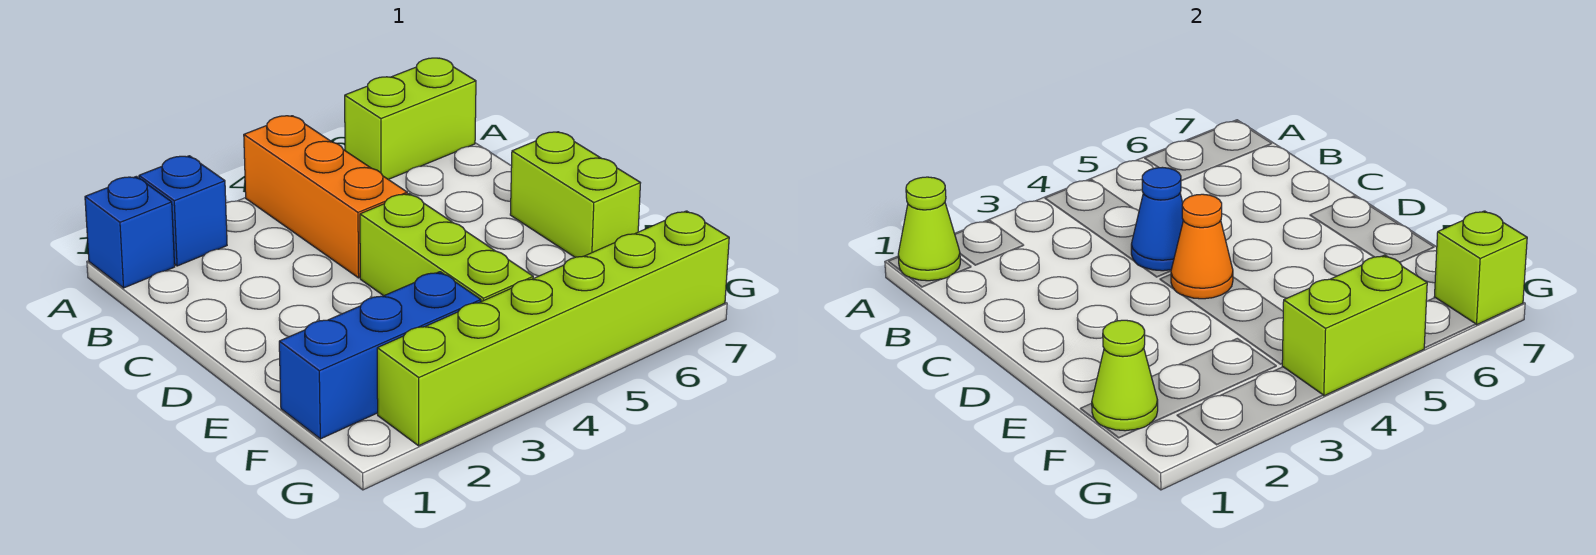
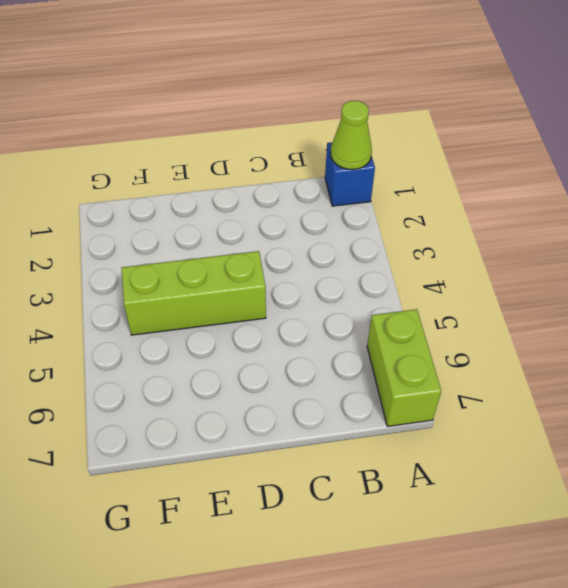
none -> blue brick A2 level 1
none -> orange brick A4:C4 level 1
none -> lime brick D7:E7 level 1

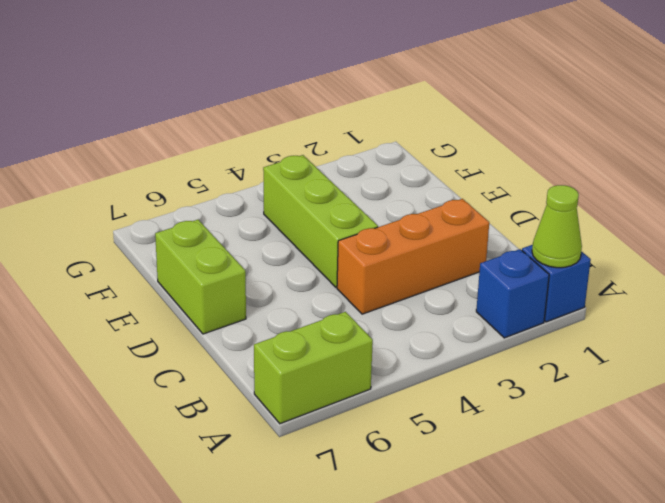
orange brick C2:C4 level 1 -> orange brick A4:C4 level 1
none -> blue brick F1:F3 level 1
none -> lime brick G2:G7 level 1
none -> blue cone C4 level 2

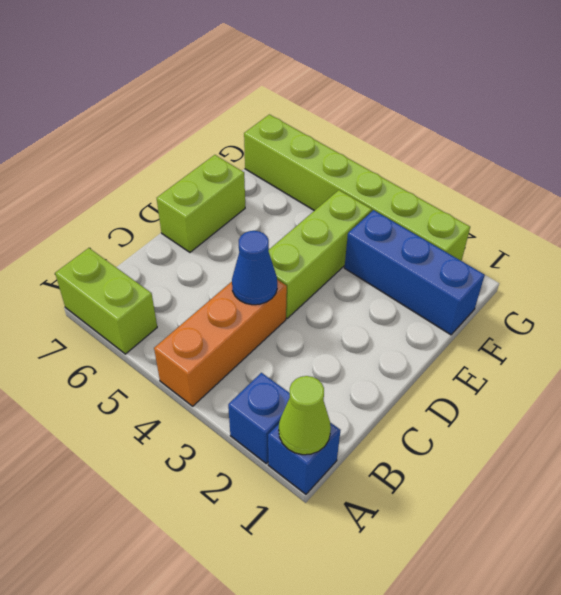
none -> orange cone D4 level 2
none -> lime cone F1 level 2
none -> lime brick G4:G5 level 2

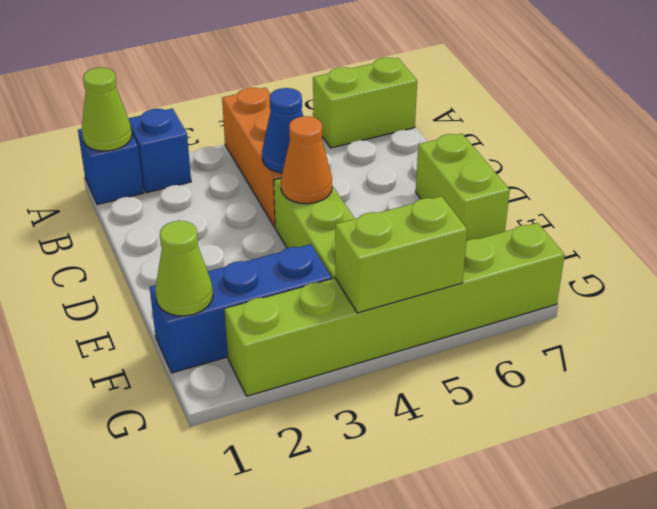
none -> lime brick G7 level 2

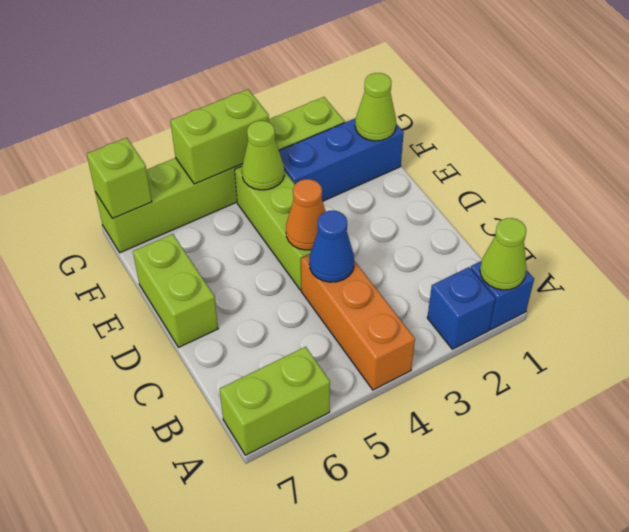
lime cone F4 level 2 -> none

